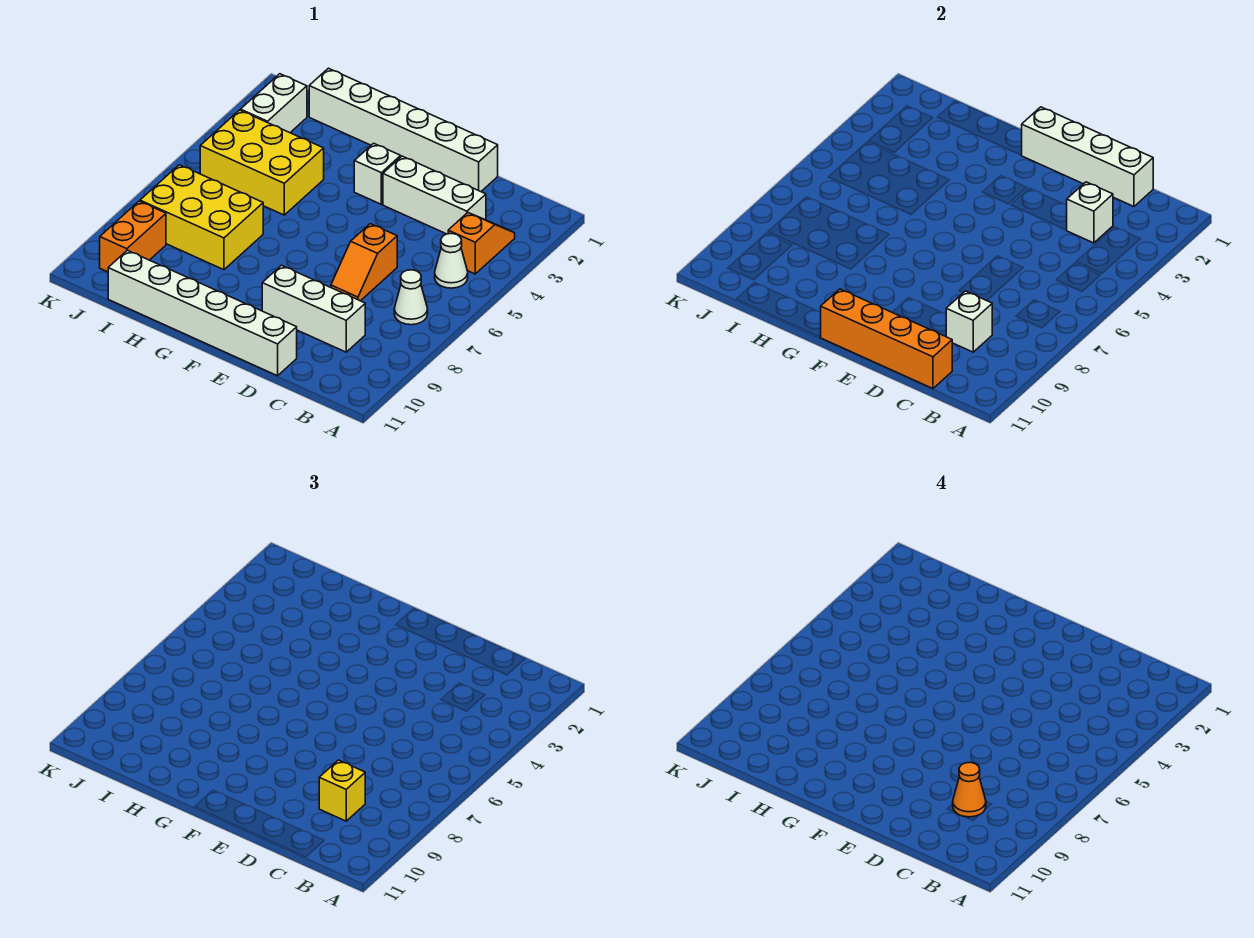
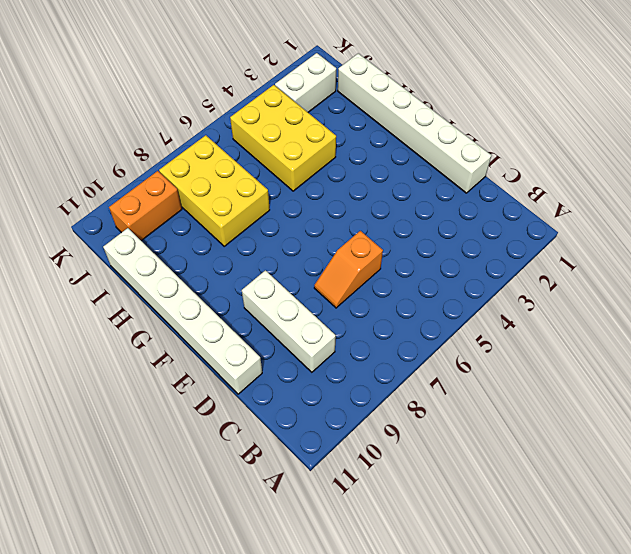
none -> orange slope B3:B4 level 1 top 4
none -> white cone B5 level 1
none -> white cone B7 level 1

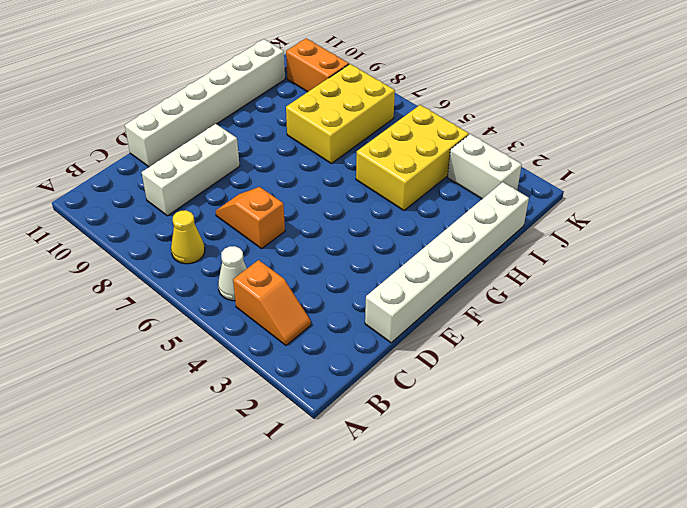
yellow cone B7 level 1 -> white cone B7 level 1
none -> white brick C3:E3 level 1
none -> white brick F3 level 1
none -> white brick C1:F1 level 2

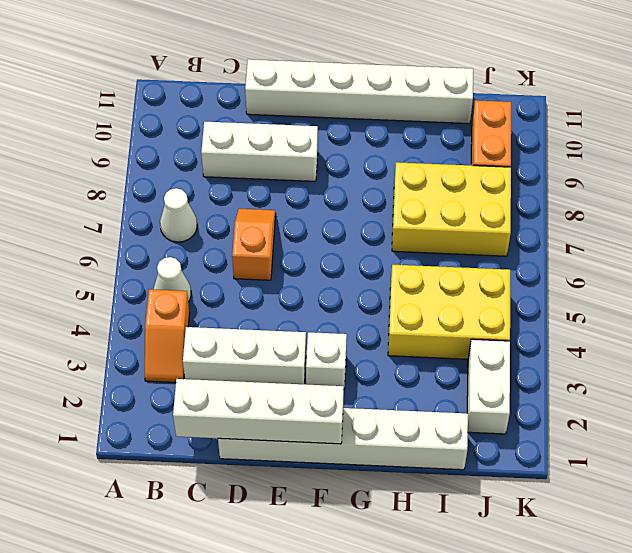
none -> white brick C3 level 2
none -> white brick C9 level 2
none -> orange brick C11:F11 level 2

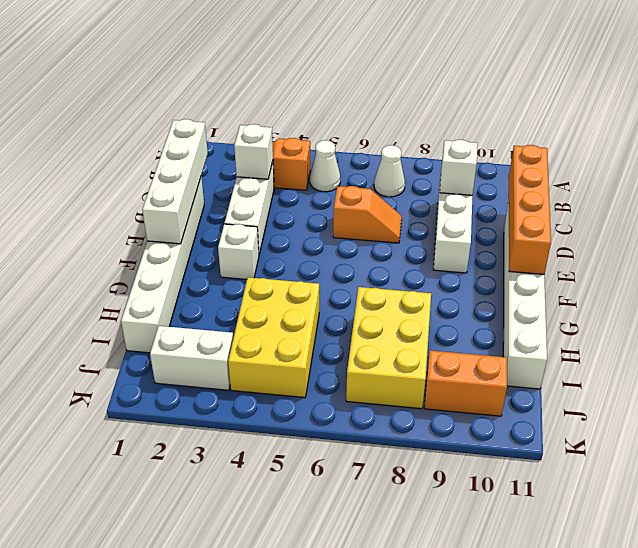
none -> yellow brick C9 level 3
none -> orange cone C9 level 4

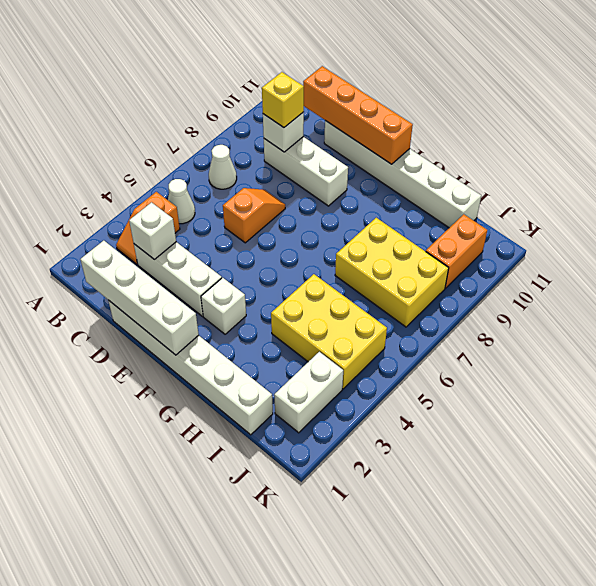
none -> orange cone C9 level 4

